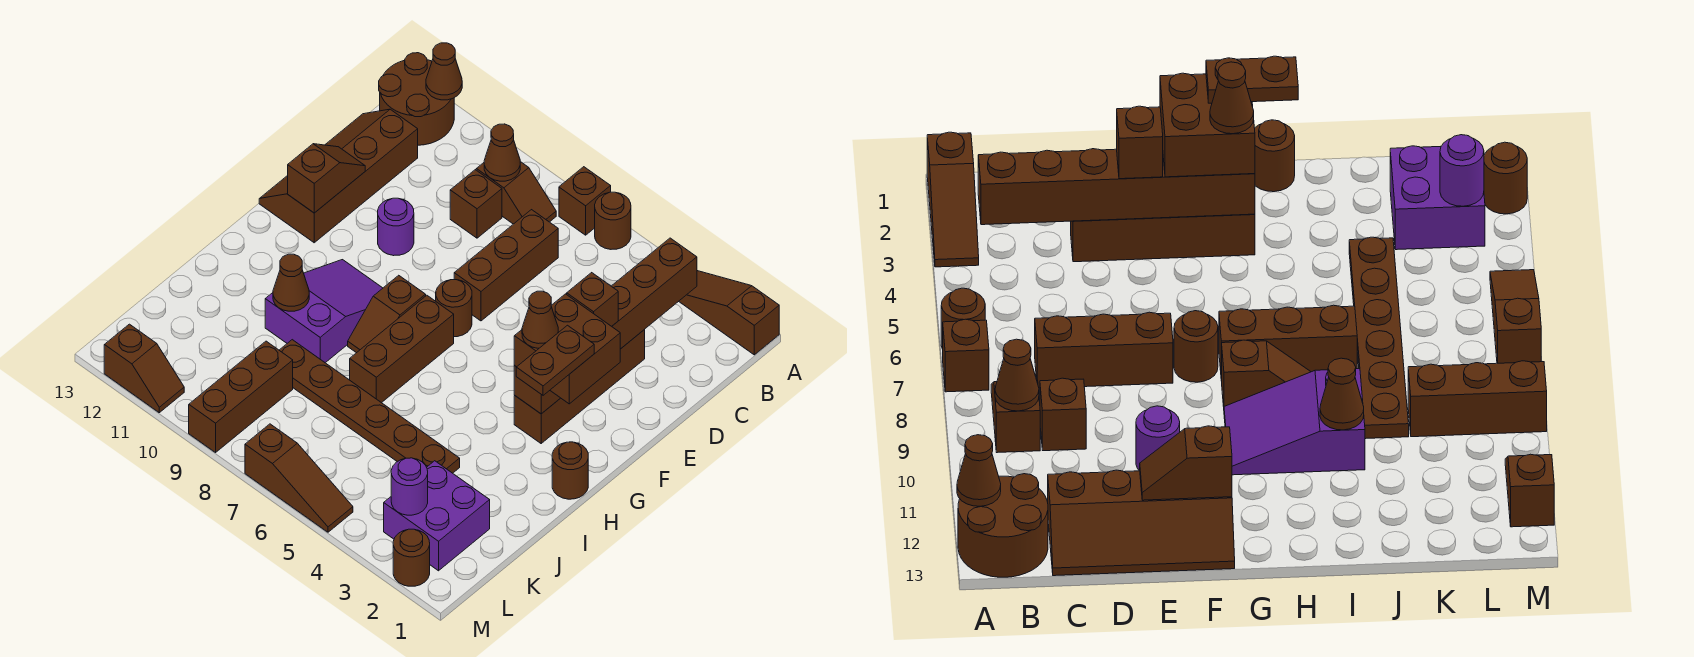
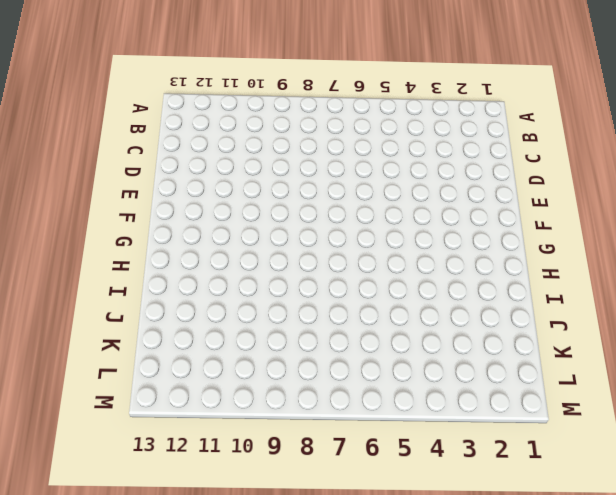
none -> brown slope A1:A3 level 1 top 1
none -> brown round brick A6 level 1
none -> brown brick A7 level 1
none -> brown round brick A12:B13 level 1

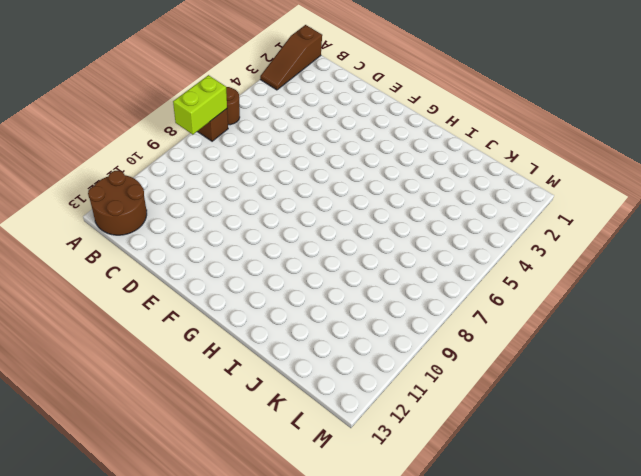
lime brick A7:A8 level 2 -> none
none -> brown slope B8:B9 level 1 top 9
none -> brown brick C7:E7 level 1
none -> brown brick C9 level 1
none -> brown slope C12:F13 level 1 top 12

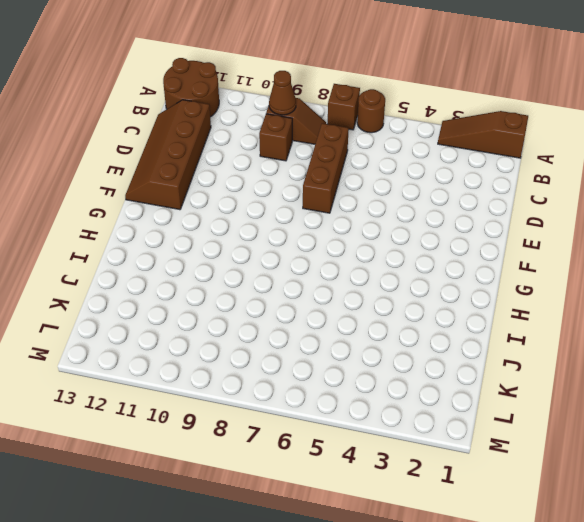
none -> brown brick D3:G3 level 1
none -> purple round brick E10 level 1
none -> brown round brick F7 level 1
none -> brown brick G7:I7 level 1

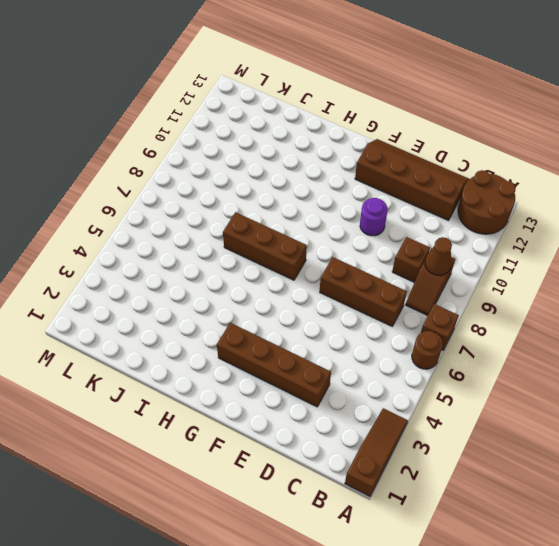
none -> brown round brick F7 level 1
none -> brown slope G8:H8 level 1 top G
none -> purple slope G9:I10 level 1 top I
none -> brown round brick H1 level 1

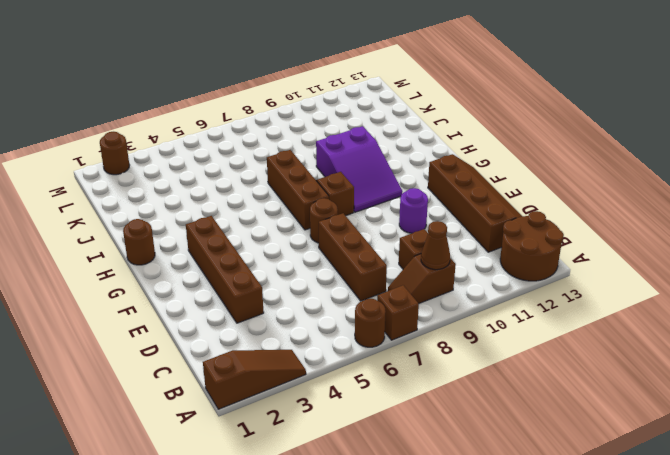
none -> brown plate J4:J9 level 1
none -> purple brick K2:L3 level 1
none -> brown brick K9:M9 level 1
none -> brown slope M5:M7 level 1 top 7

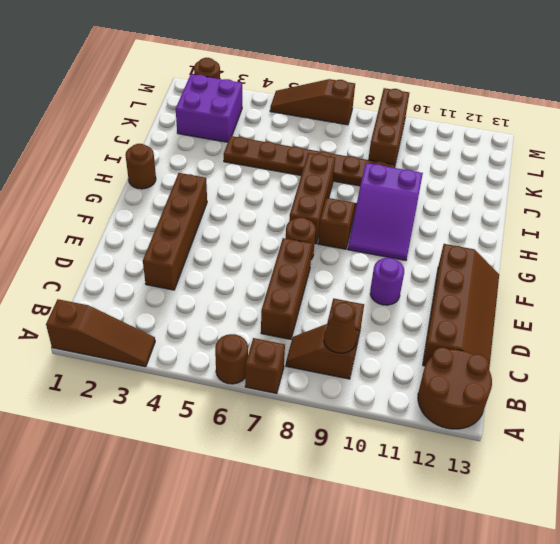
none -> brown slope M11:M12 level 1 top 12
none -> brown cone A12 level 2
none -> brown brick B3:G3 level 2
none -> brown slope E12:F12 level 2 top F

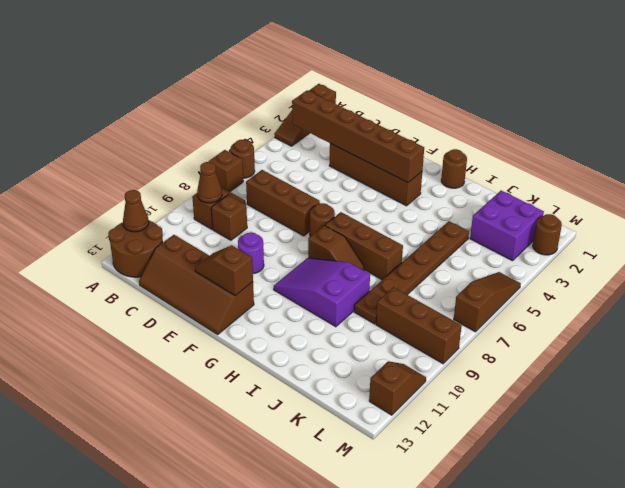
none -> brown cone I10 level 2
none -> purple round brick L3 level 2
none -> brown brick E3 level 3
none -> brown brick F2:G3 level 3

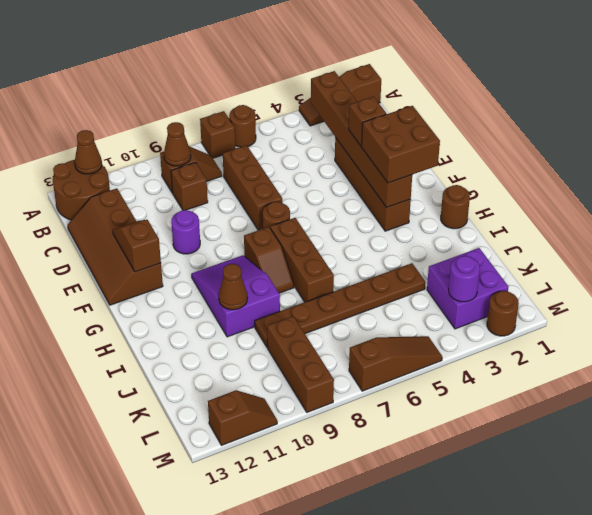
none -> brown plate G2:H2 level 4
none -> brown cone G3 level 4

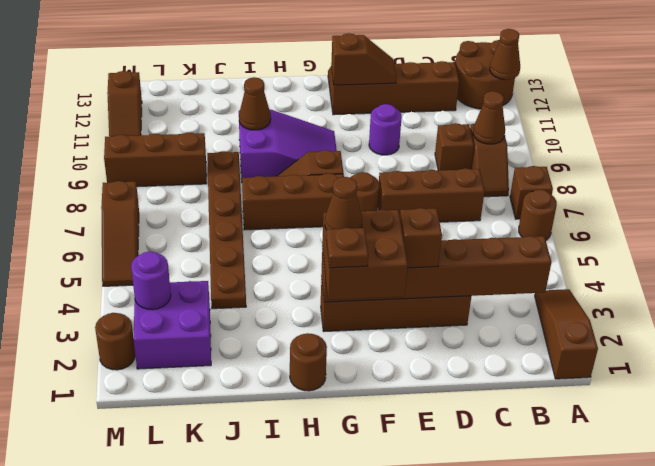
brown plate G2 level 4 -> brown plate G2:H2 level 4

